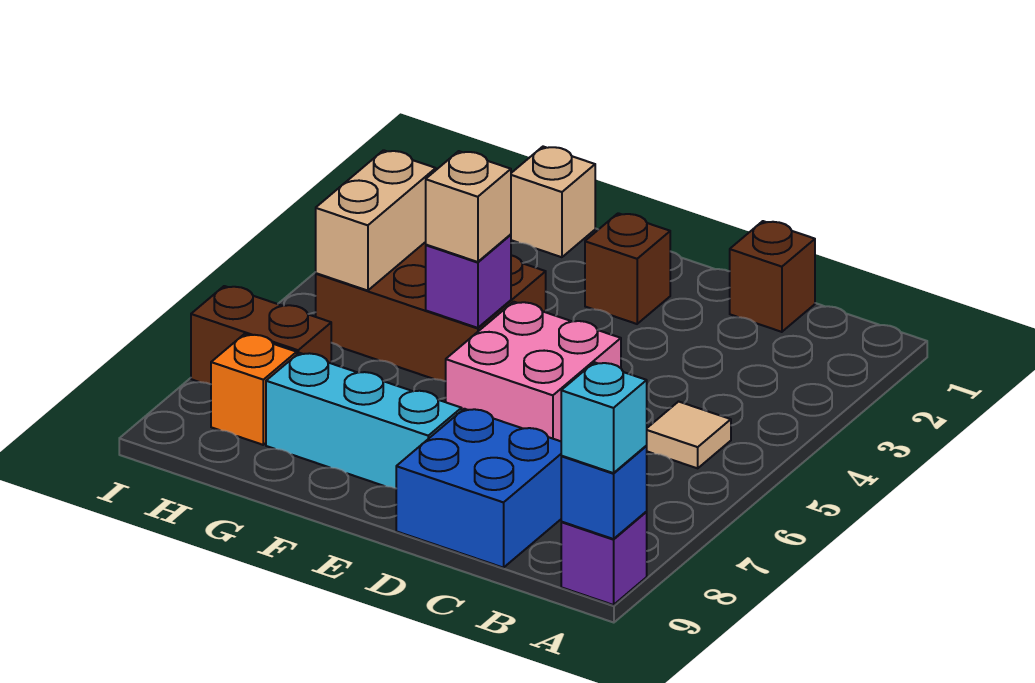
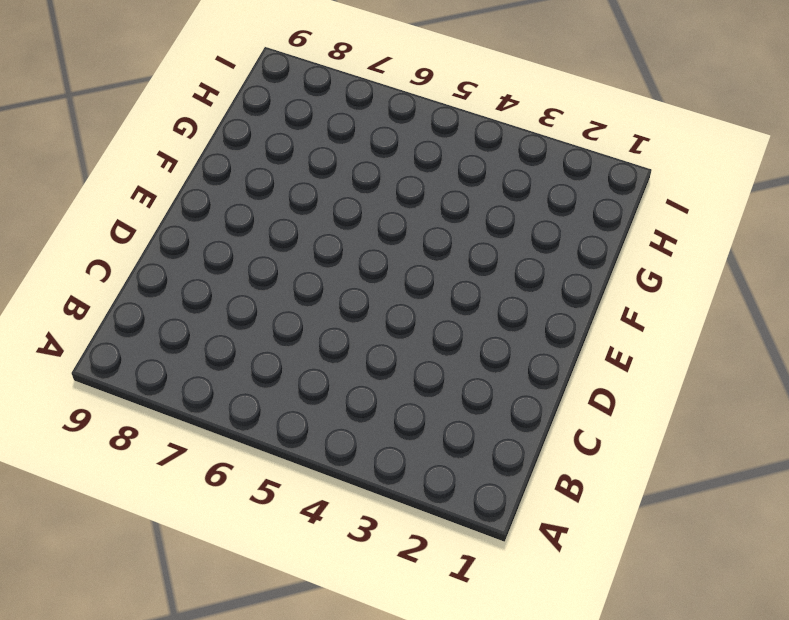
none -> purple brick A9 level 1
none -> tan tile B5 level 1
none -> brown brick C1 level 1

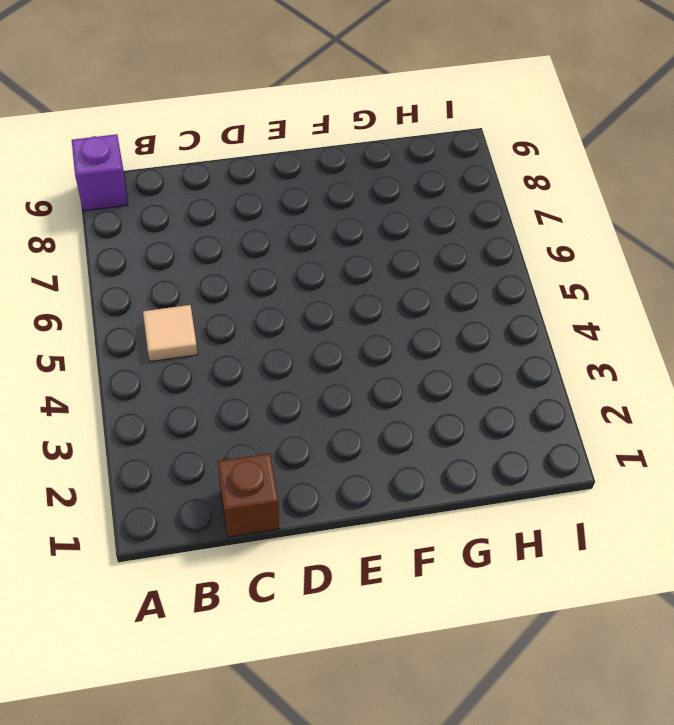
none -> blue brick C8:D9 level 1
none -> pink brick D5:E6 level 1
none -> brown brick E2 level 1

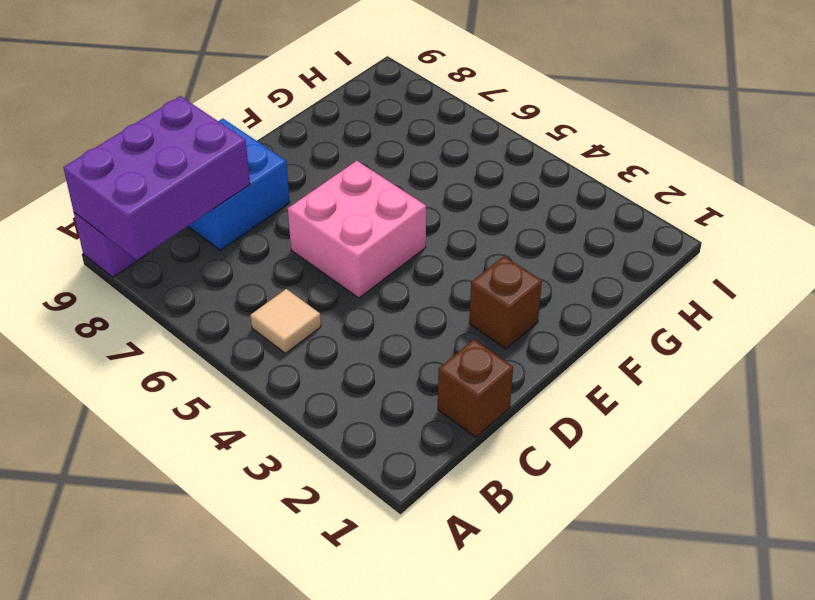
purple brick A8:C9 level 2 -> blue brick A9 level 2
none -> cyan brick E8:G8 level 1
none -> brown brick F4:H5 level 1
none -> tan brick G1 level 1

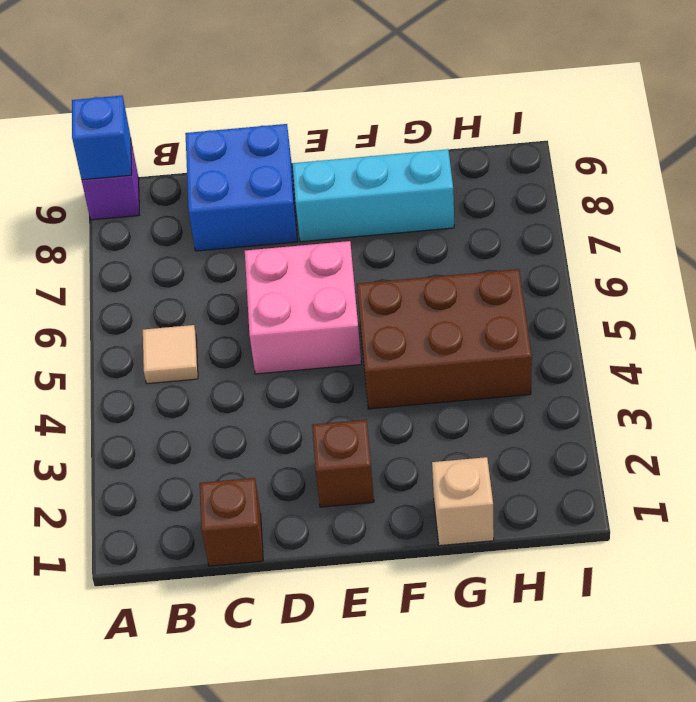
none -> brown brick H7:I7 level 1
none -> orange brick H8 level 1
none -> purple brick F5 level 2

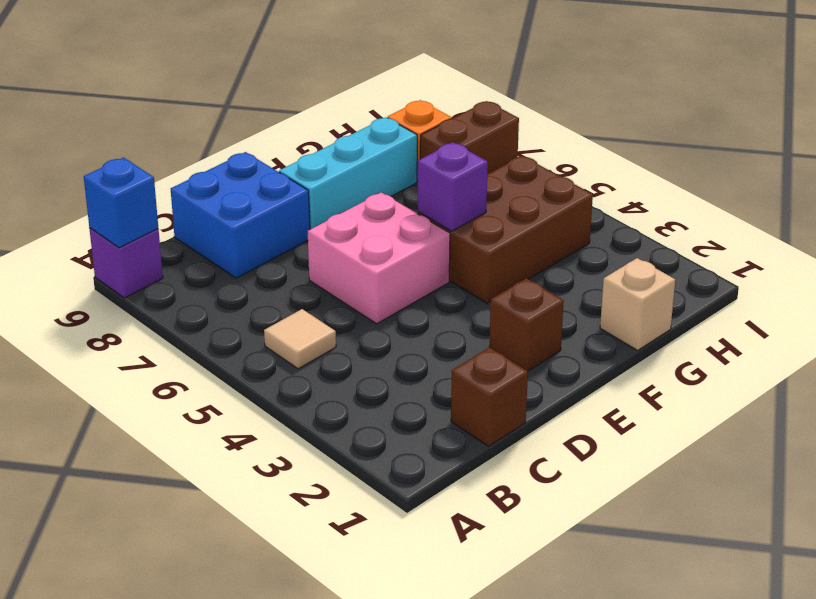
none -> tan brick H4:H5 level 2
none -> cyan brick A9 level 3
none -> tan brick F5 level 3

